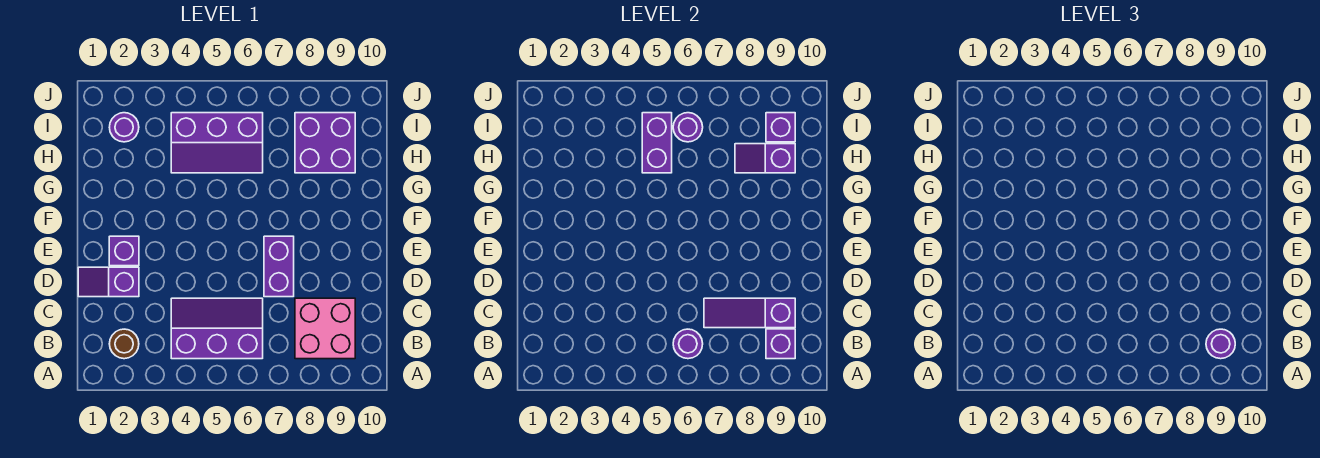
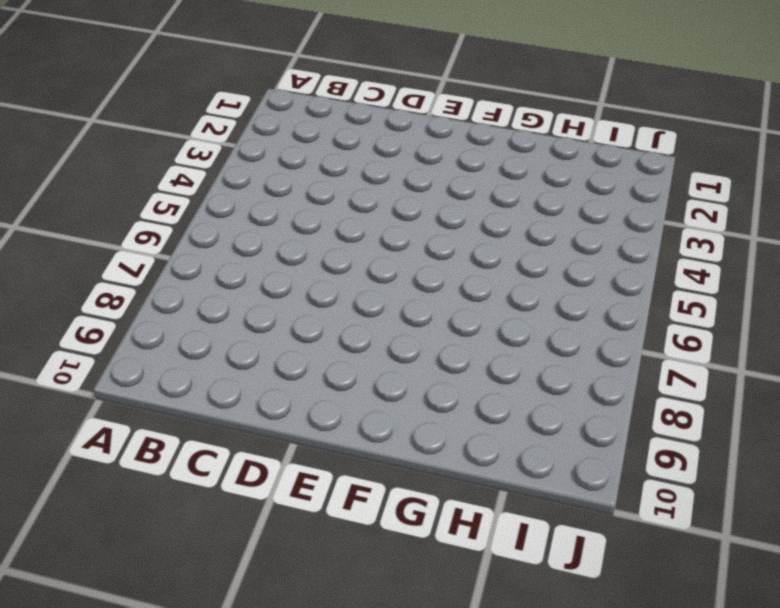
none -> brown round brick B2 level 1
none -> purple slope B4:C6 level 1 top B
none -> pink brick B8:C9 level 1

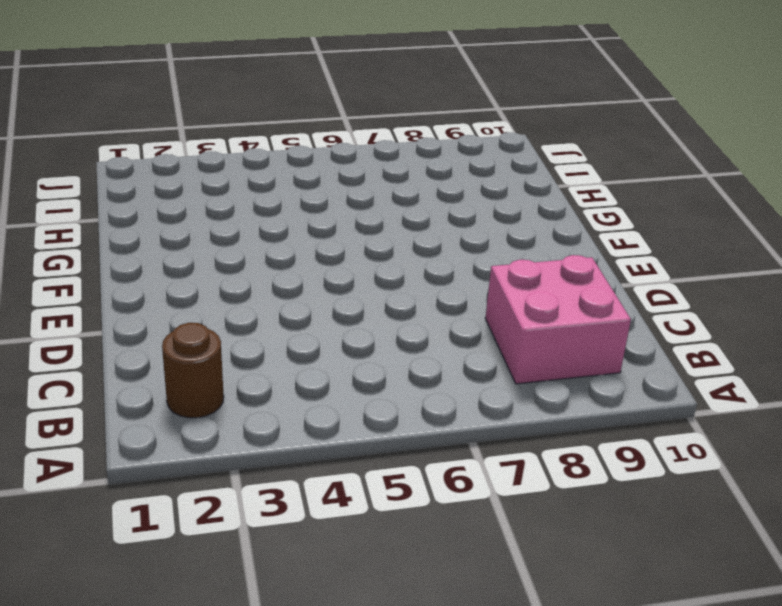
none -> purple slope B4:C6 level 1 top B
none -> purple slope D1:D2 level 1 top 2
none -> purple brick D7:E7 level 1

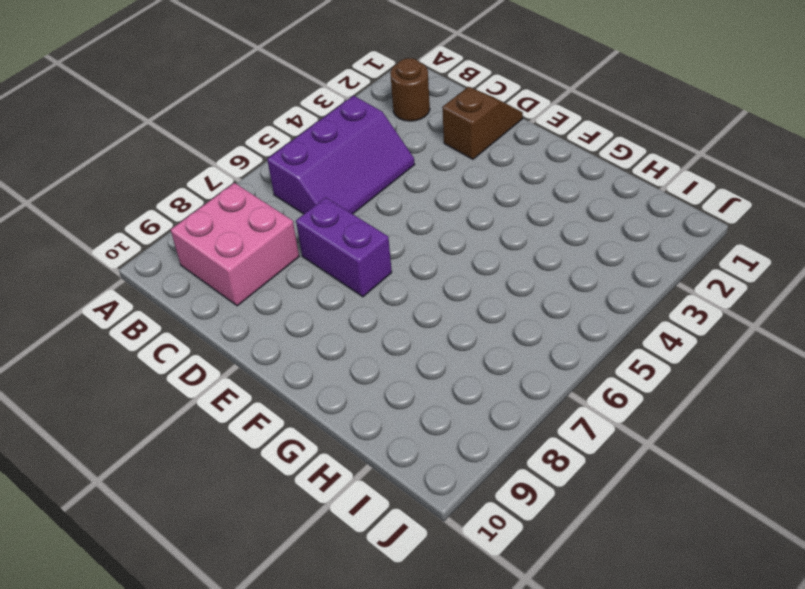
brown slope D1:D2 level 1 top 2 -> purple slope D1:D2 level 1 top 2
none -> purple brick E2 level 1
none -> purple slope H4:I6 level 1 top I
none -> purple brick H8:I9 level 1

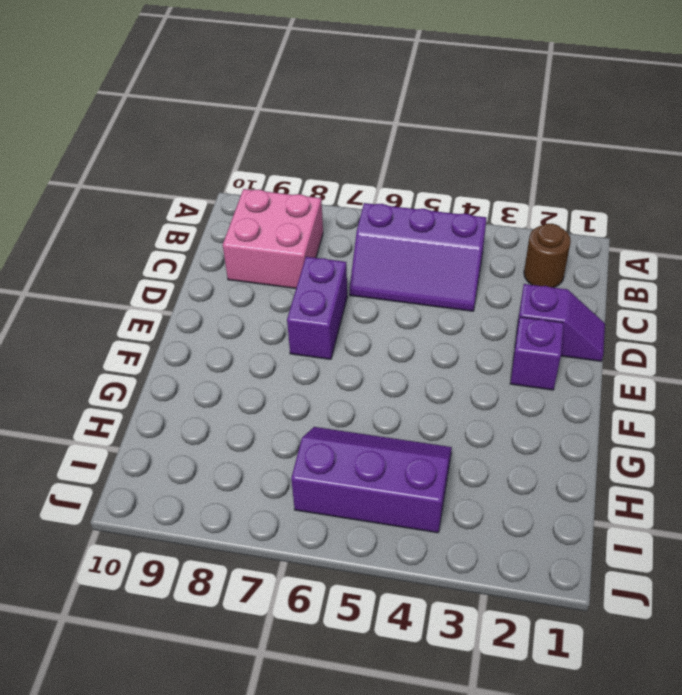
none -> purple brick H8:I9 level 1
none -> purple round brick I2 level 1
none -> purple round brick B6 level 2

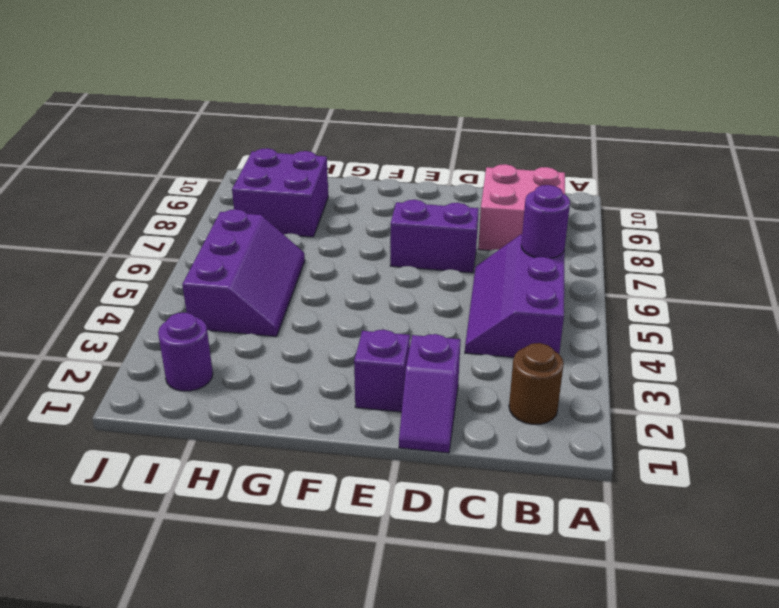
none -> purple brick B9 level 2
none -> purple slope C7:C9 level 2 top 9
none -> purple brick H5:I5 level 2

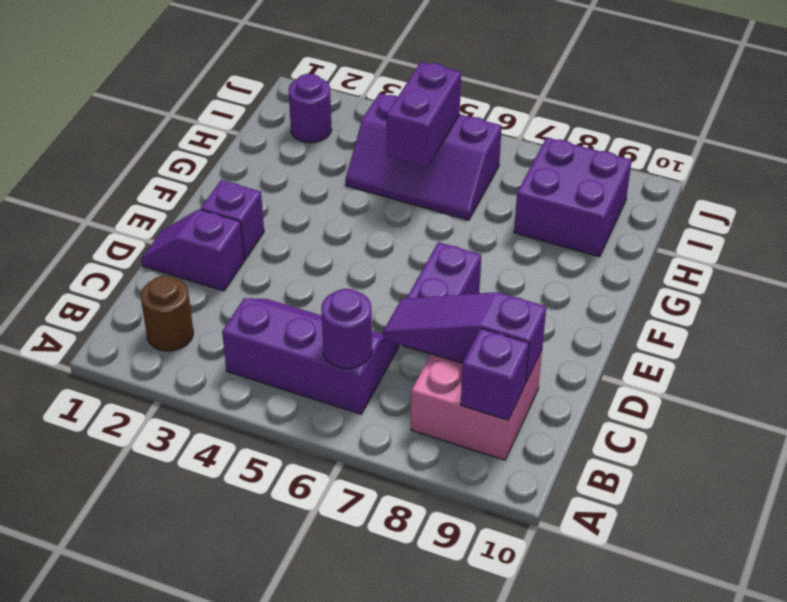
none -> purple slope H8:H9 level 2 top 9
none -> purple round brick I6 level 2
none -> purple brick I9 level 2

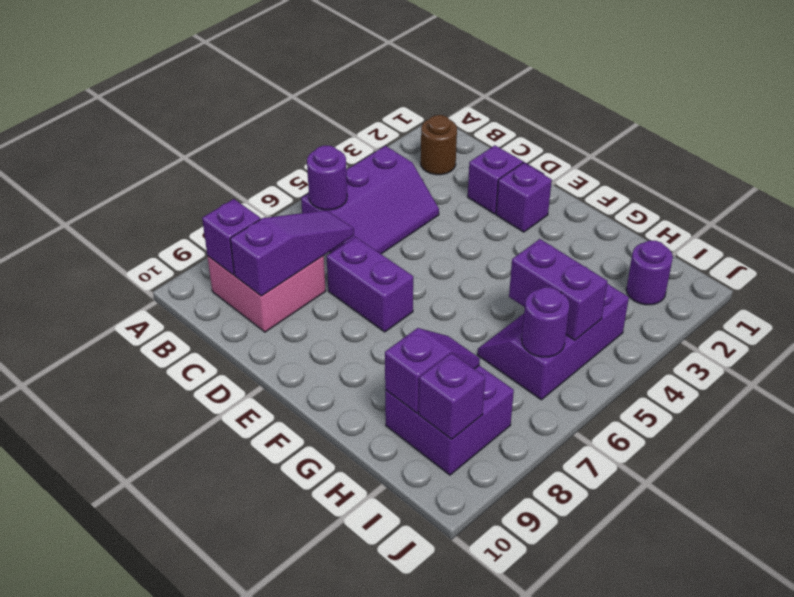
none -> purple round brick B9 level 3

